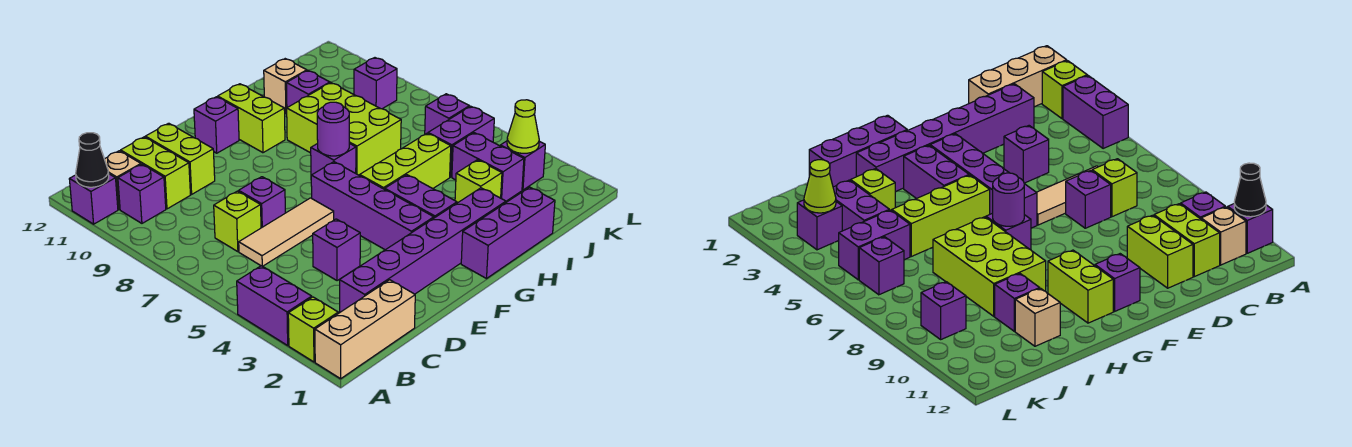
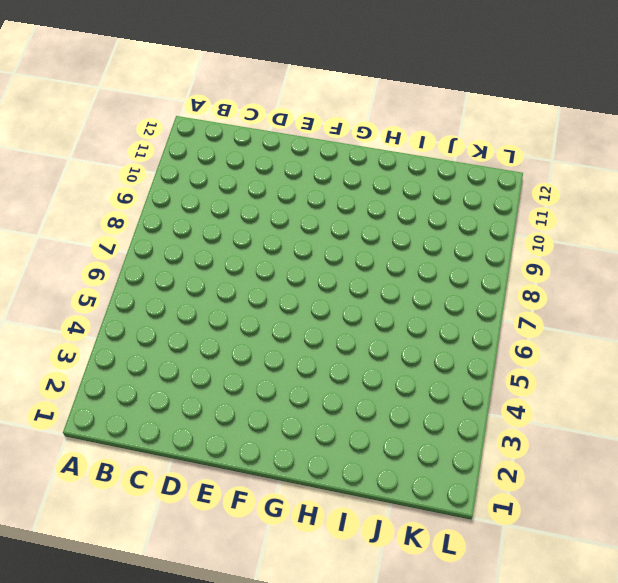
none -> tan brick A1:C1 level 1
none -> lime brick A2 level 1
none -> purple brick A3:A4 level 1
none -> purple brick A11 level 1

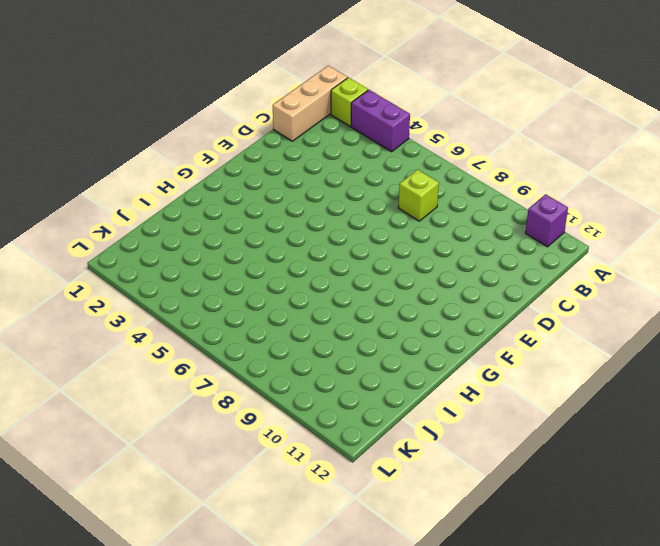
none -> purple brick B10 level 1
none -> tan brick B11 level 1
none -> purple brick C2:H2 level 1
none -> tan tile C6:E6 level 1

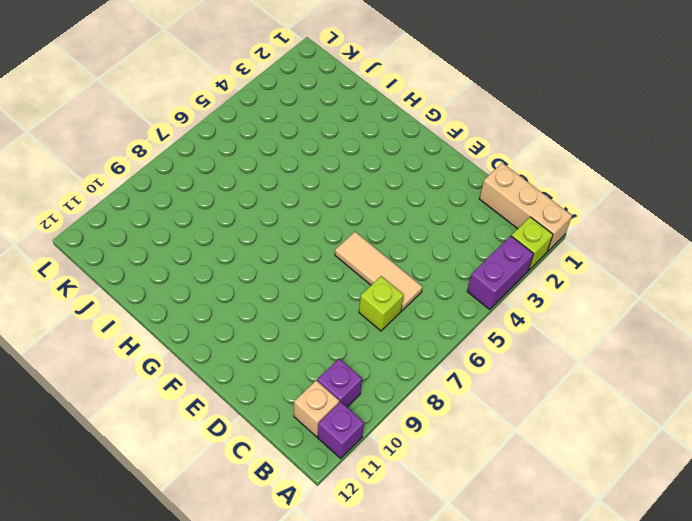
none -> purple brick C2:H2 level 1
none -> lime brick C10:C11 level 1
none -> purple brick D4 level 1
none -> purple brick D7 level 1

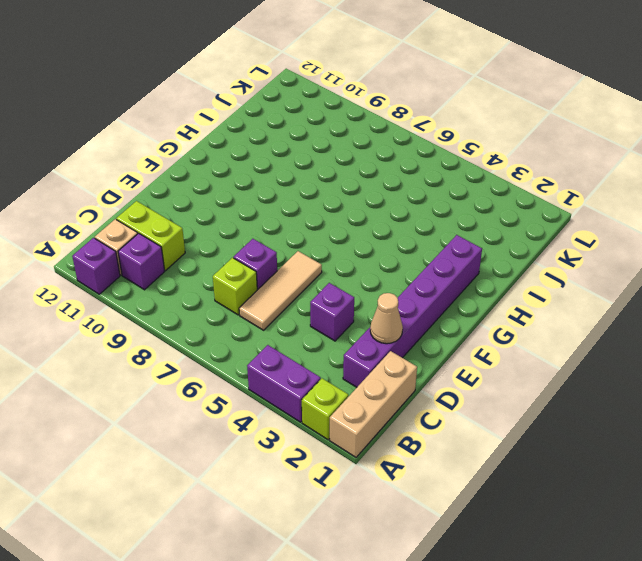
tan cone D2 level 2 -> none
none -> lime brick D10:D11 level 1
none -> purple brick F3:F6 level 1
none -> purple brick F11 level 1
none -> purple brick G1:I1 level 1

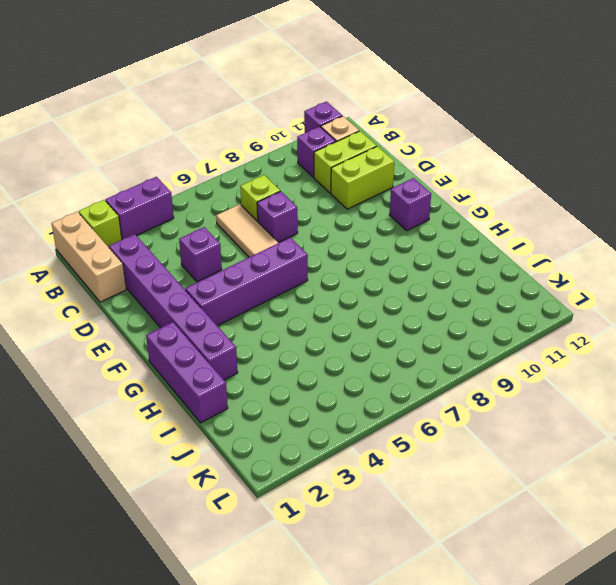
none -> purple brick G3:G4 level 1
none -> lime brick G5:I5 level 1
none -> purple brick G7 level 1
none -> lime brick G10:G11 level 1

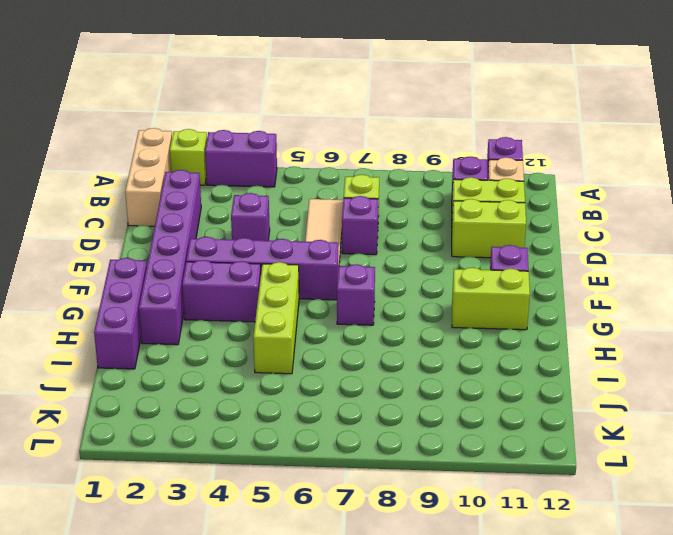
none -> lime brick H7:I9 level 1
none -> lime brick I3 level 1
none -> purple brick I10 level 1
none -> tan brick I11 level 1

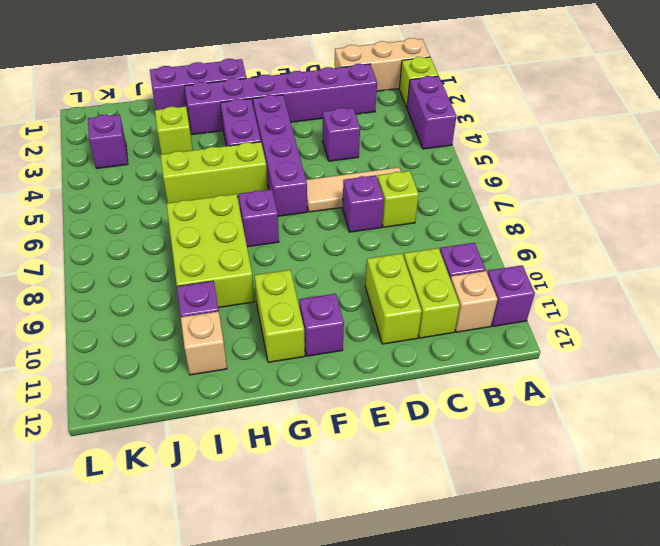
none -> purple brick J3:J4 level 1
none -> purple brick J5:K5 level 1
none -> purple brick K6 level 1
none -> purple brick K9 level 1

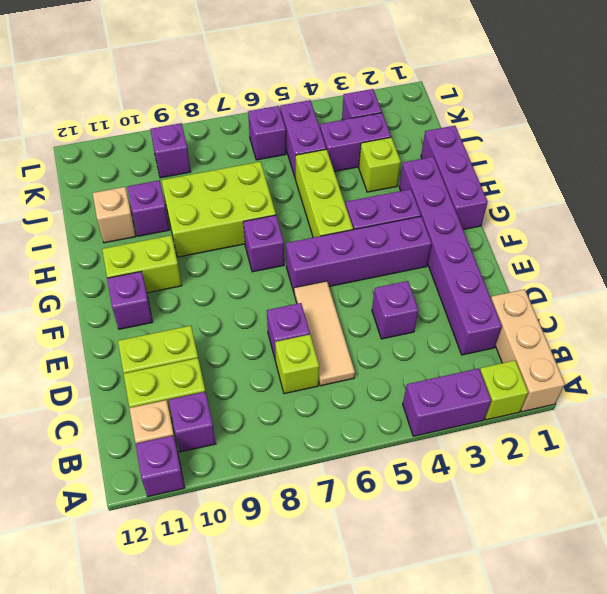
none -> black cone A11 level 2
none -> purple round brick G7 level 2
none -> lime cone K3 level 2

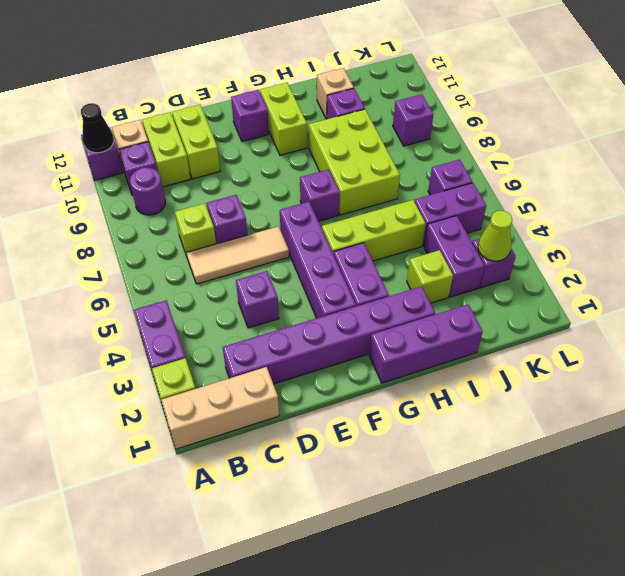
purple round brick B9 level 1 -> purple round brick G7 level 2

